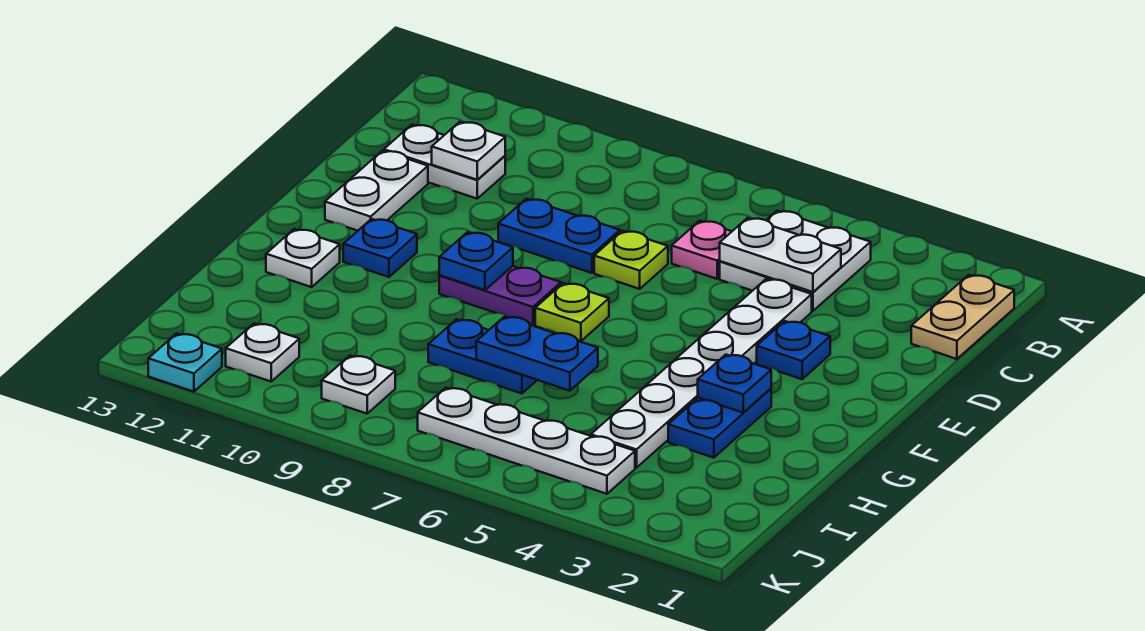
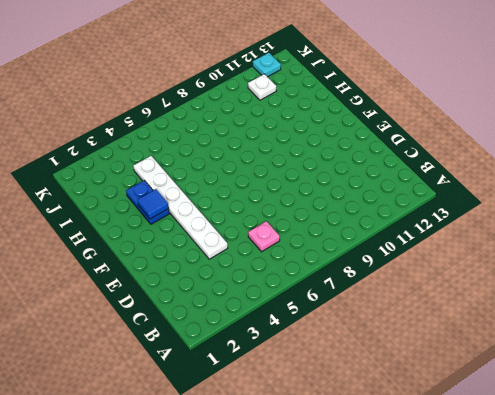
blue tile G3 level 2 -> blue plate G3 level 2
none -> tan plate B1:C1 level 1
none -> white plate B4:C5 level 1
none -> white plate C11:C12 level 1

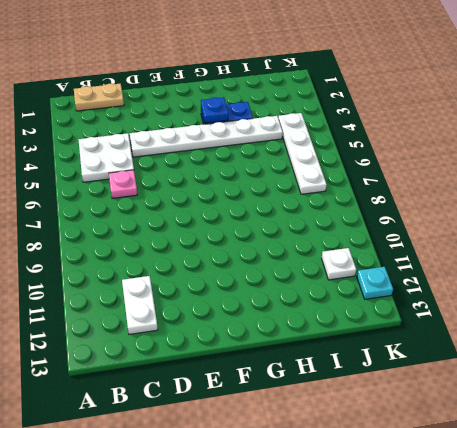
none -> lime plate D7 level 1
none -> blue plate D8:D9 level 1
none -> white plate D12:E12 level 1

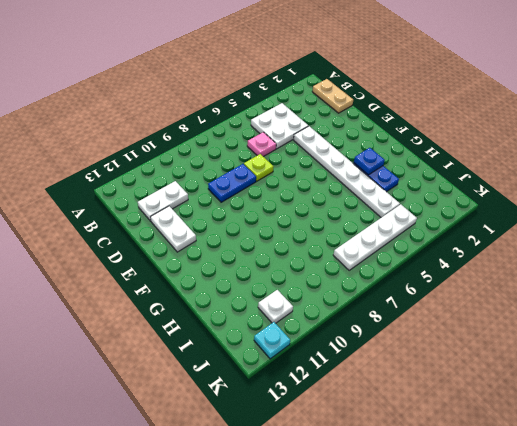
none -> blue plate E3 level 1
none -> lime plate F7 level 1
none -> purple plate F8:F9 level 1

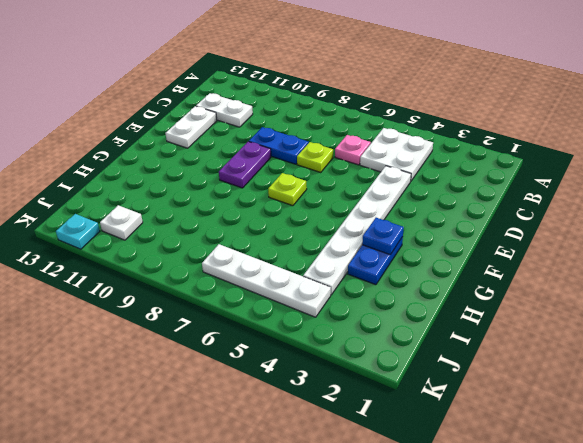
purple plate E9:F9 level 1 -> purple plate F8:F9 level 1
none -> tan plate B1:C1 level 1
none -> blue plate E3 level 1
none -> blue plate F11 level 1

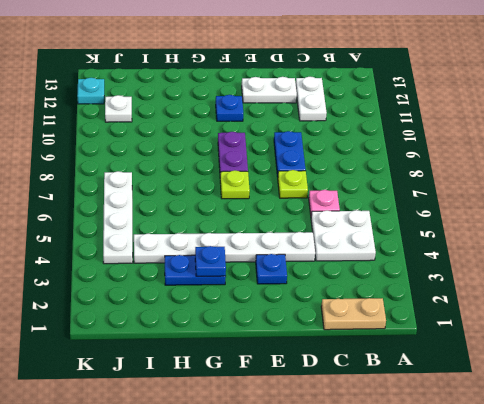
none -> white plate G12 level 1
none -> blue plate H7:H8 level 1
none -> white plate J9 level 1

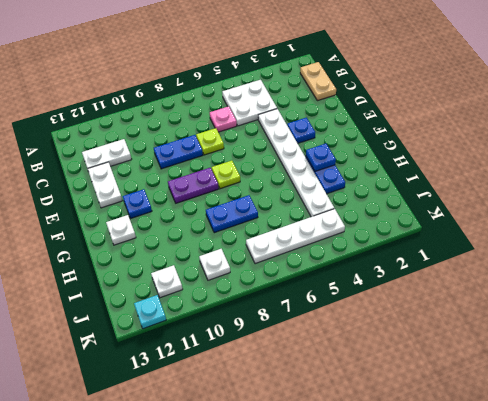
none -> white plate C4:C5 level 2
none -> white plate C11 level 2
none -> blue plate F9 level 2

